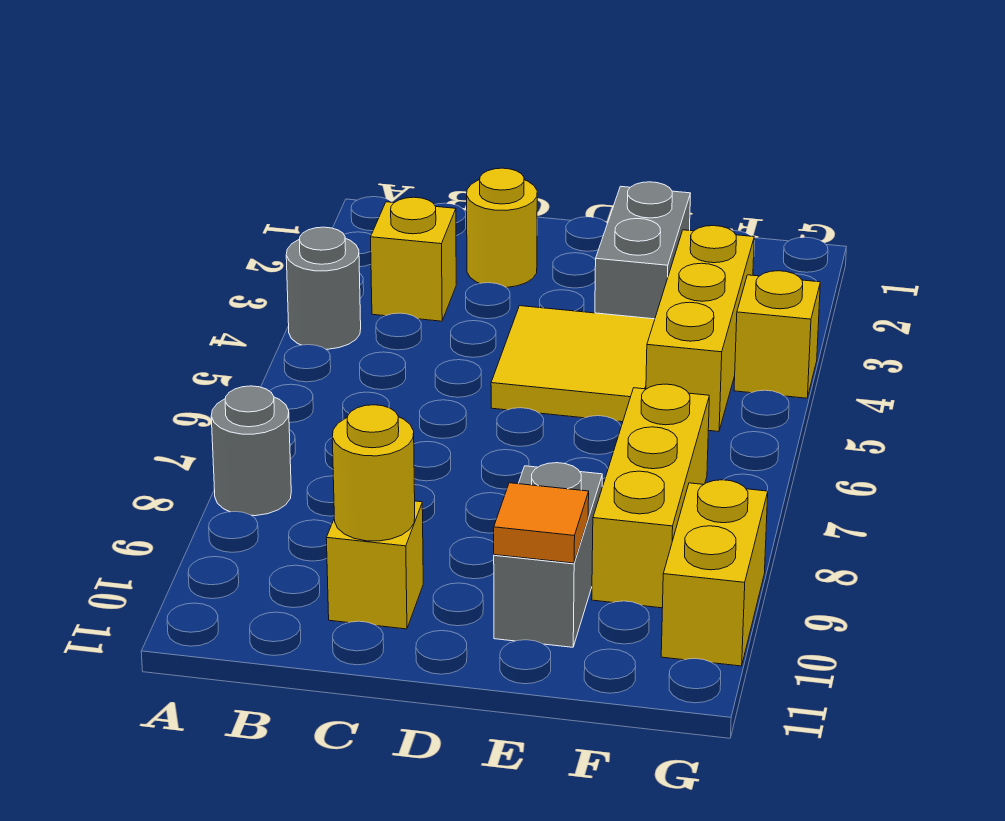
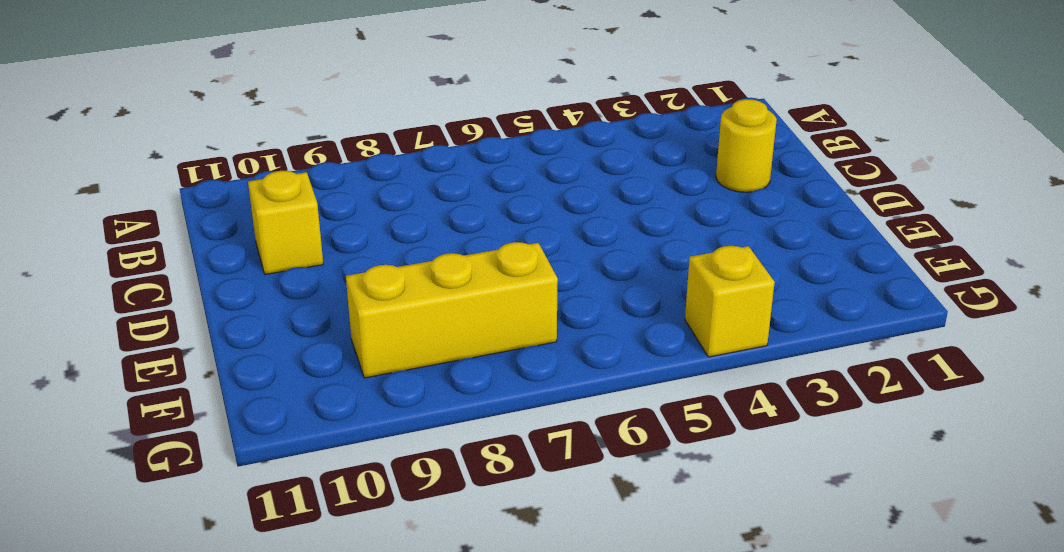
none -> grey round brick A4 level 1
none -> grey round brick A8 level 1
none -> yellow brick B3 level 1

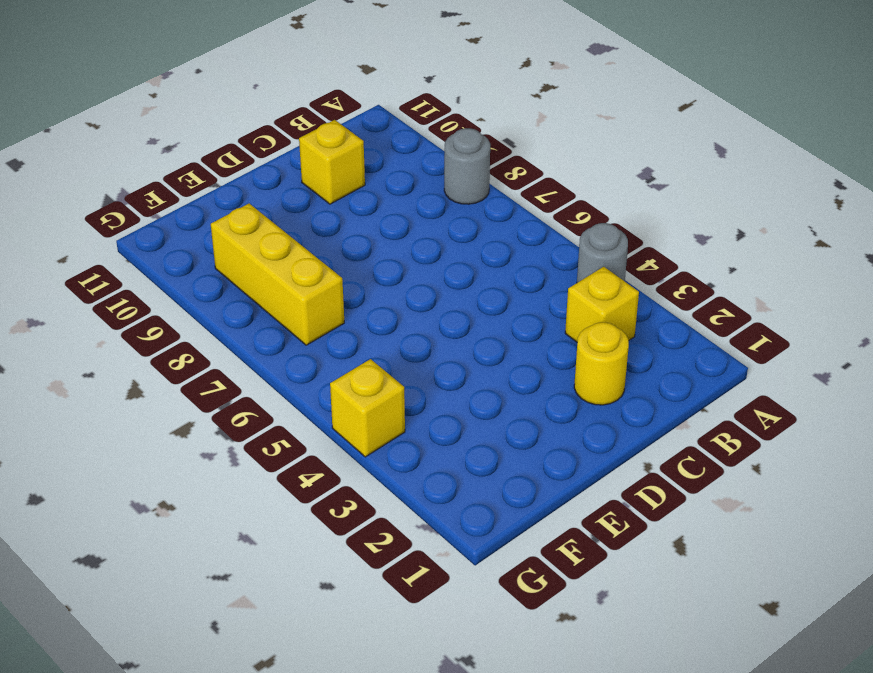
none -> yellow tile D4:E5 level 1
none -> grey brick E2:E3 level 1
none -> grey brick E9:E10 level 1

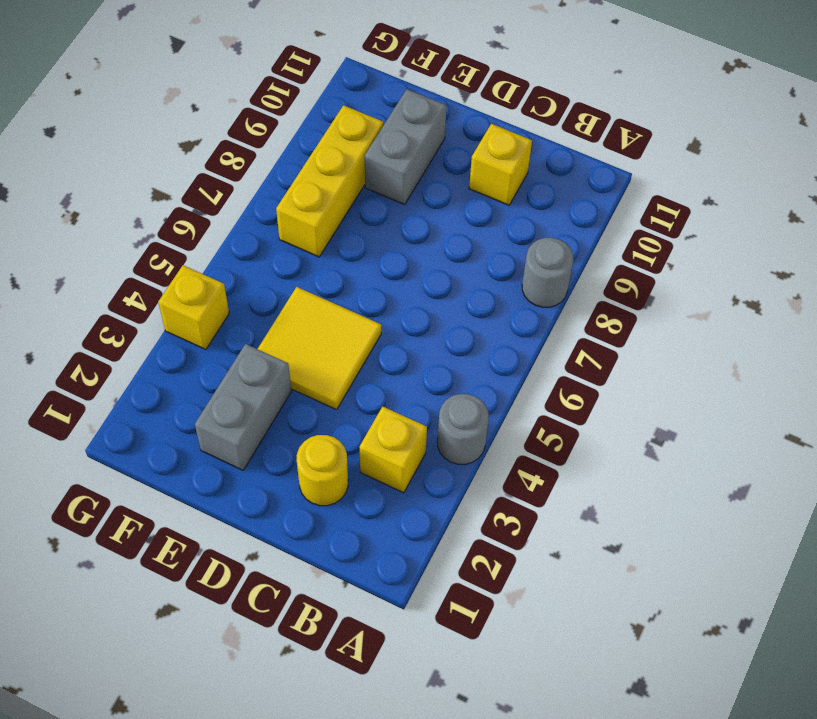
none -> yellow brick F3:F5 level 1
none -> yellow brick G9:G10 level 1
none -> yellow round brick C10 level 2

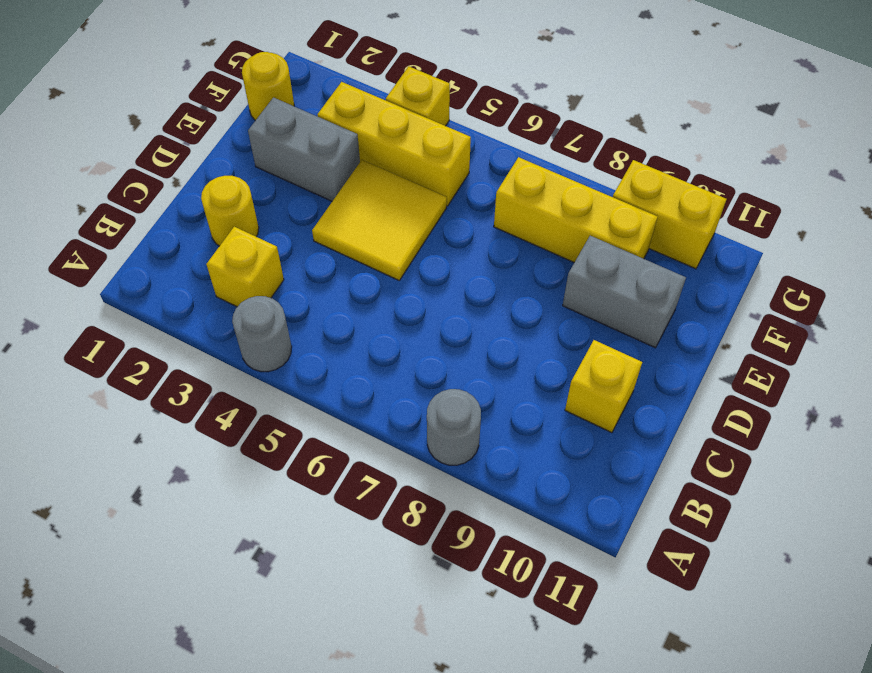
yellow round brick F1 level 1 -> yellow round brick C10 level 2
none -> orange tile E10 level 2

